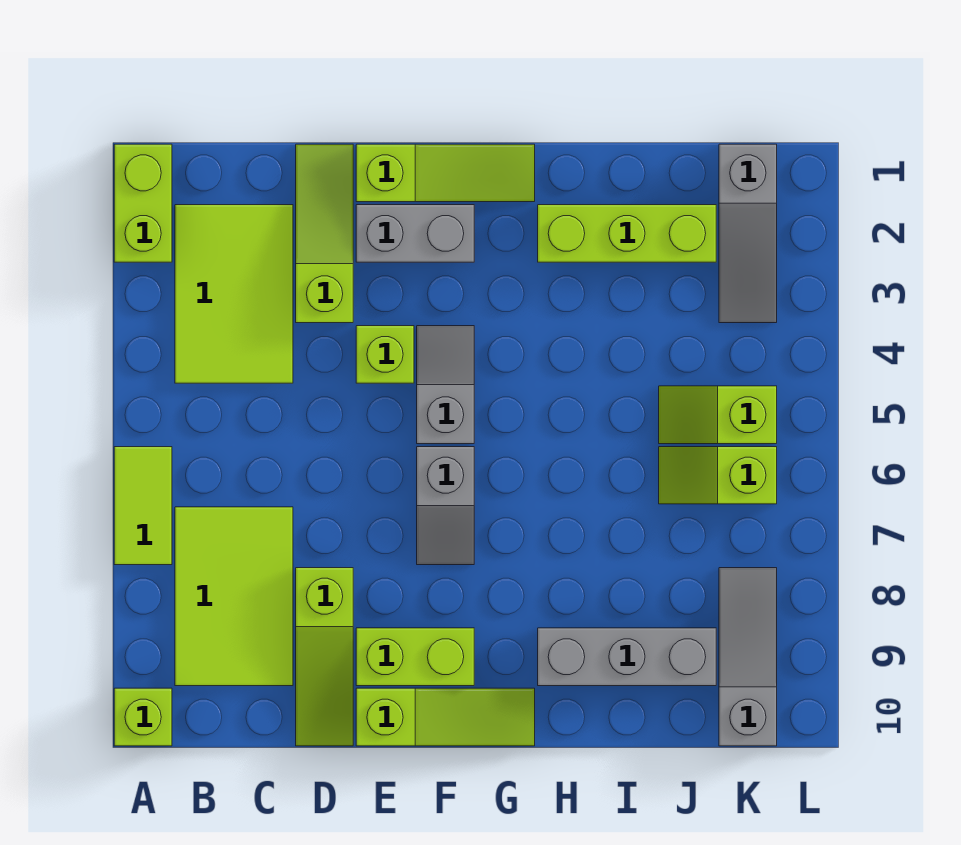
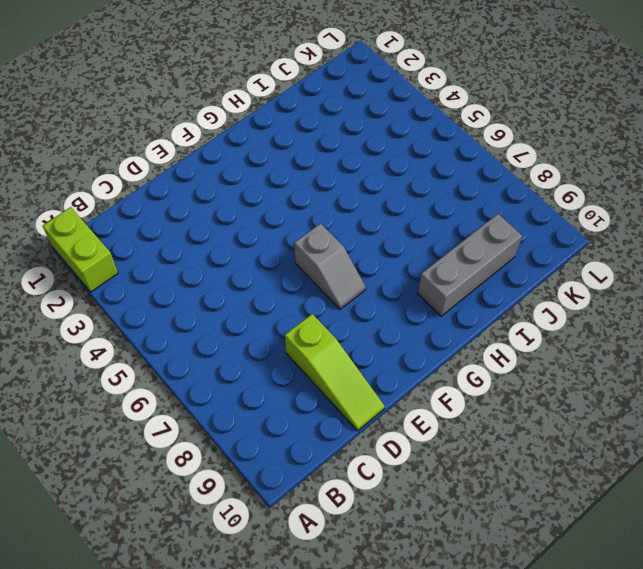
none -> lime tile A6:A7 level 1
none -> lime brick A10 level 1
none -> lime tile B2:C4 level 1

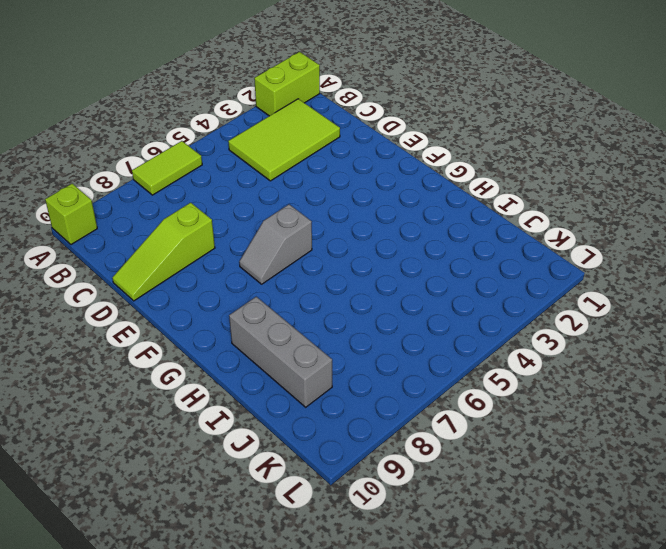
none -> lime tile B7:C9 level 1
none -> lime slope D1:D3 level 1 top 3
none -> lime slope E1:G1 level 1 top E

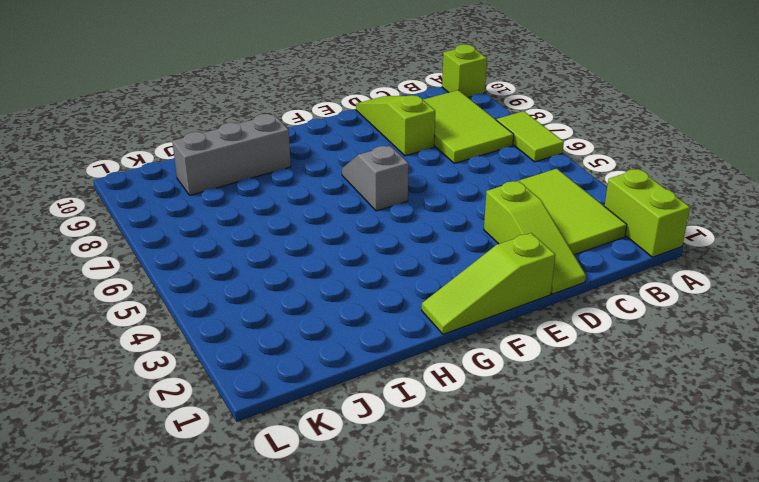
none -> grey brick E2:F2 level 1
none -> lime brick E4 level 1
none -> lime brick E9:F9 level 1

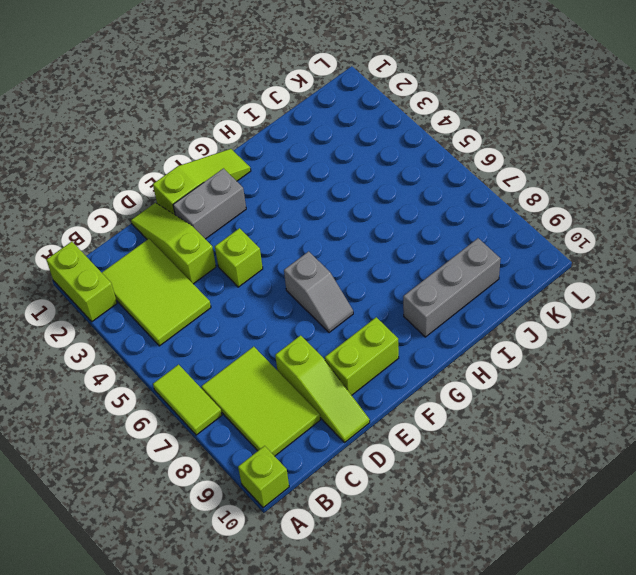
none -> lime slope E10:G10 level 1 top E
none -> grey slope F4:F5 level 1 top 5
none -> lime brick H2:J2 level 1

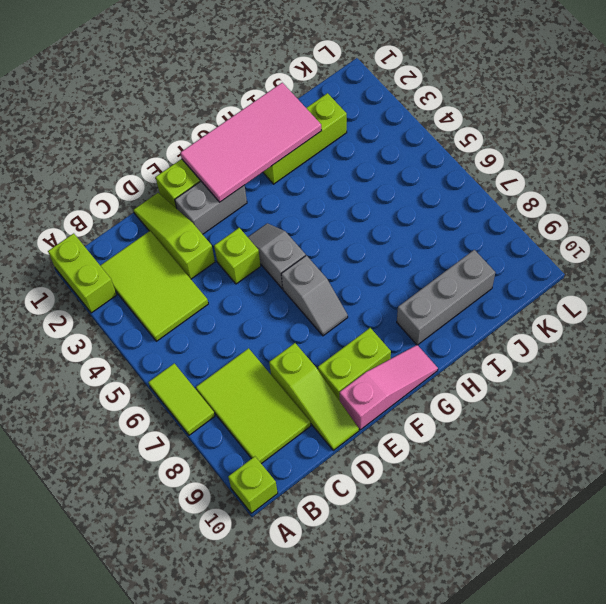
pink slope E10:G10 level 1 top E -> lime slope E10:G10 level 1 top E
pink tile F1:I2 level 2 -> none
none -> lime slope J5:K5 level 1 top K
none -> lime slope J6:K6 level 1 top K
none -> grey slope K1:K3 level 1 top 1

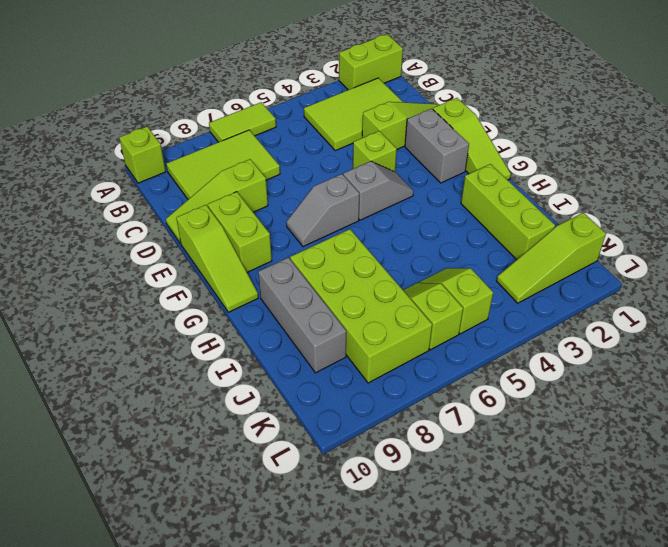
lime brick H7:K8 level 1 -> grey slope K8:K10 level 1 top 10
lime slope K1:K3 level 1 top 1 -> grey slope K1:K3 level 1 top 1

